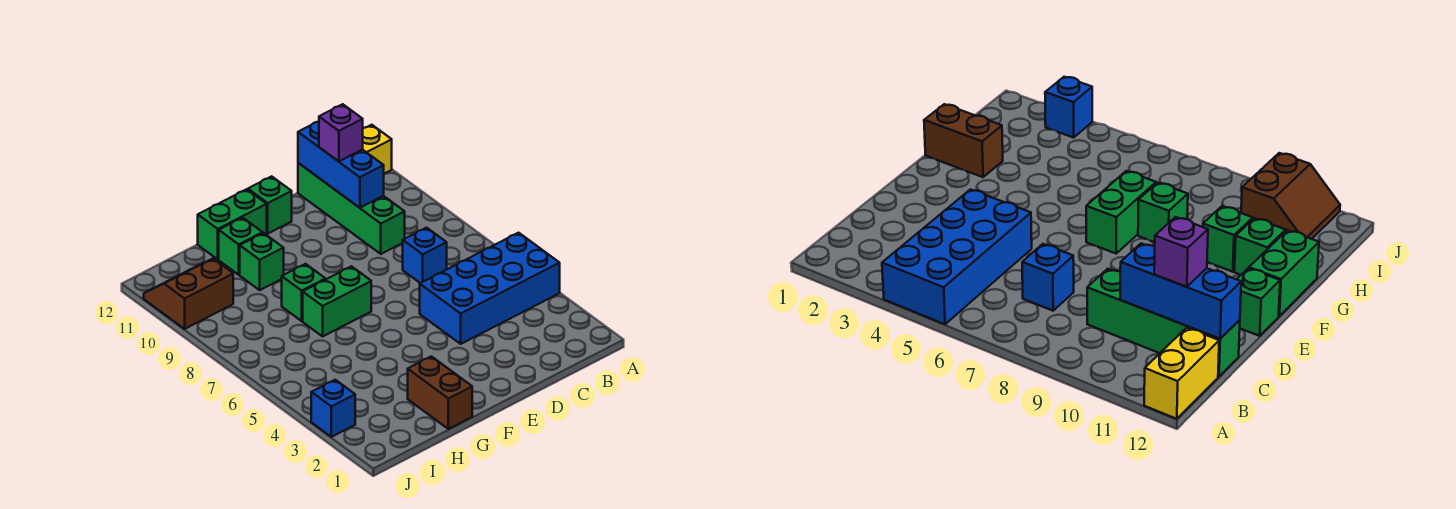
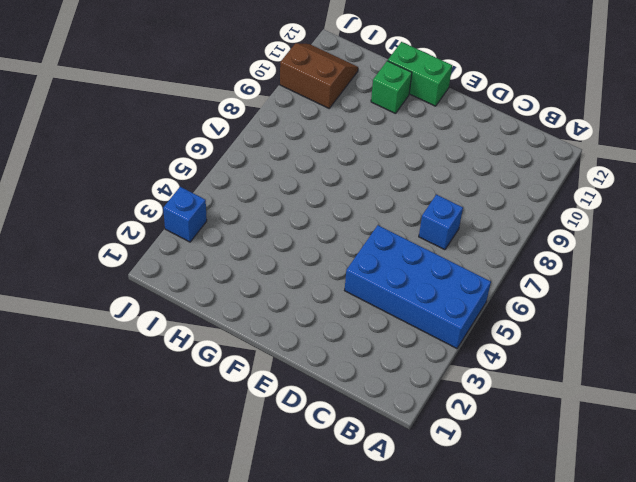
none -> yellow brick A12:B12 level 1
none -> green brick C9:C12 level 1
none -> green brick E12 level 1

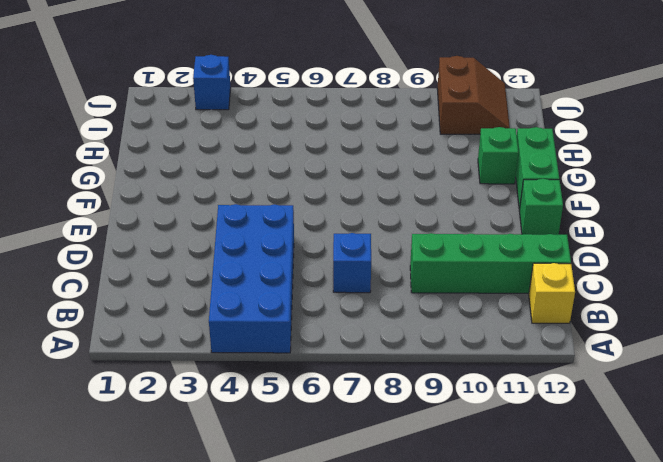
yellow brick B12 level 1 -> yellow brick A12:B12 level 1
none -> green brick F7:G7 level 1
none -> brown brick G1:G2 level 1
none -> green brick G8 level 1

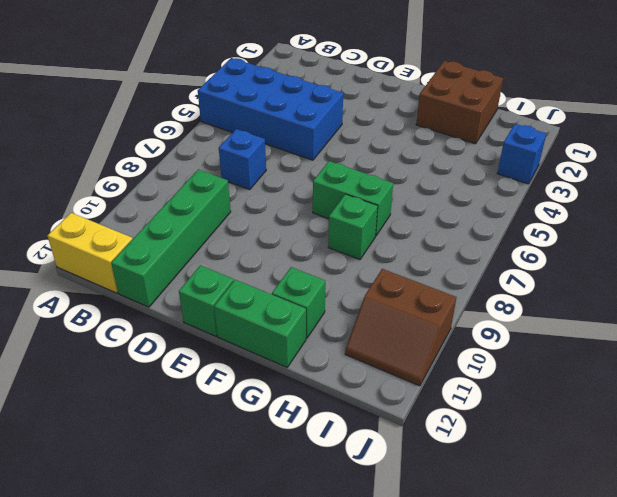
brown brick G1:H2 level 1 -> brown brick G1:G2 level 1
none -> green brick G10 level 1
none -> blue brick C10:C12 level 2
none -> purple brick C11 level 3

